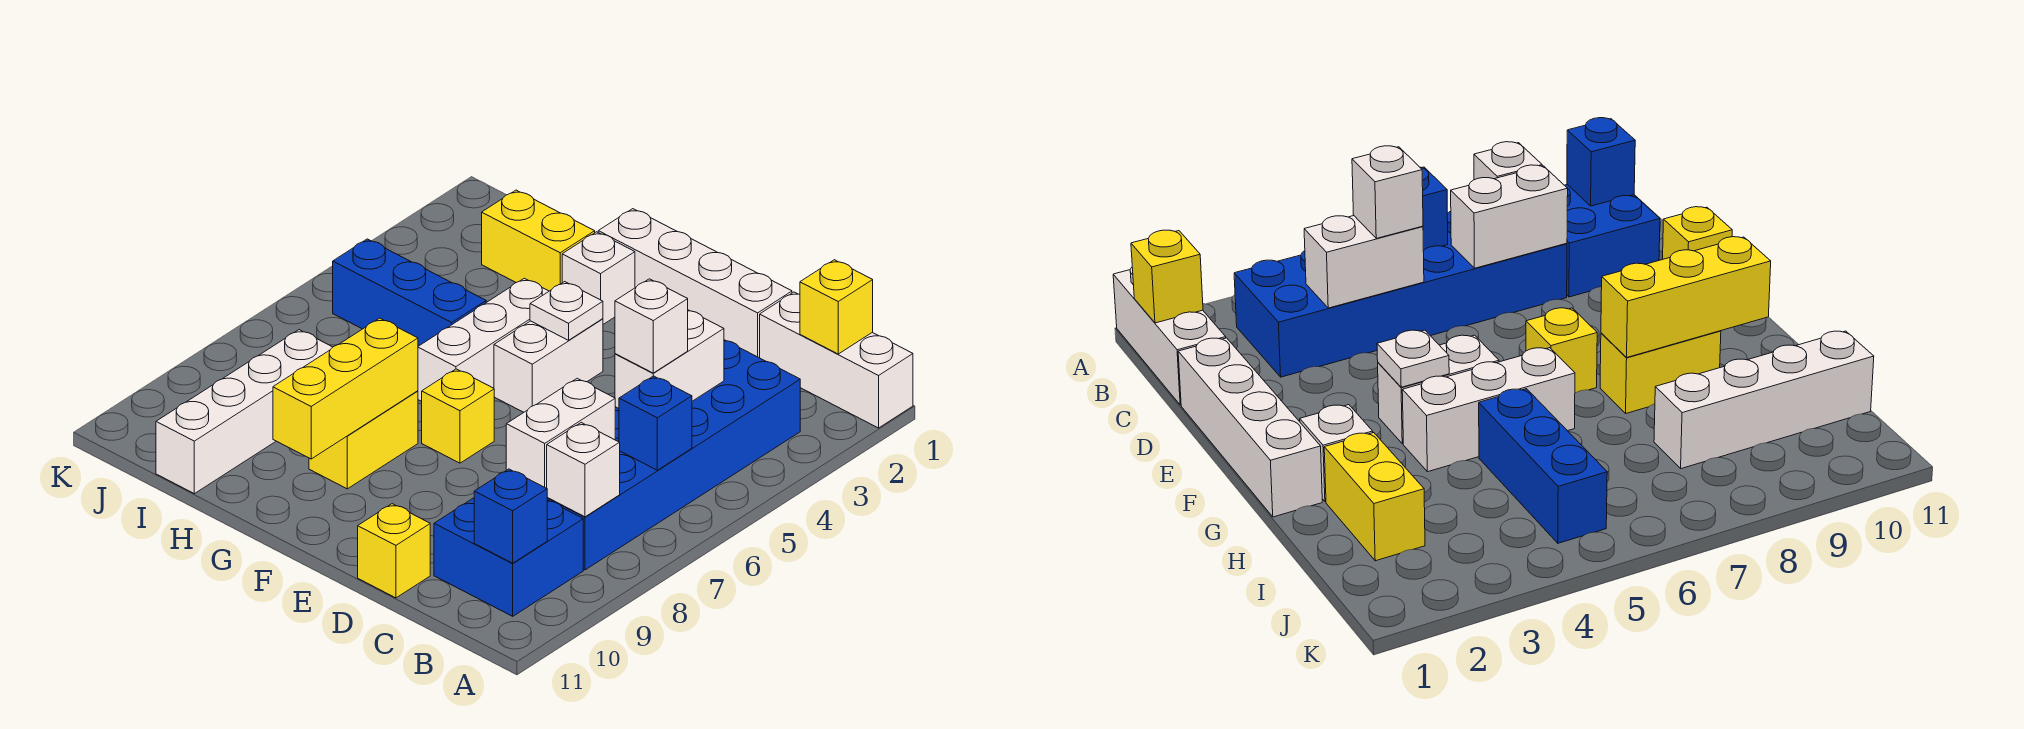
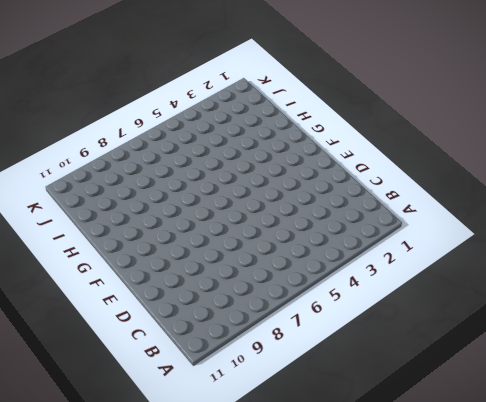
none -> white brick A1:C1 level 1
none -> blue brick B3:C8 level 1
none -> blue brick B9:C10 level 1

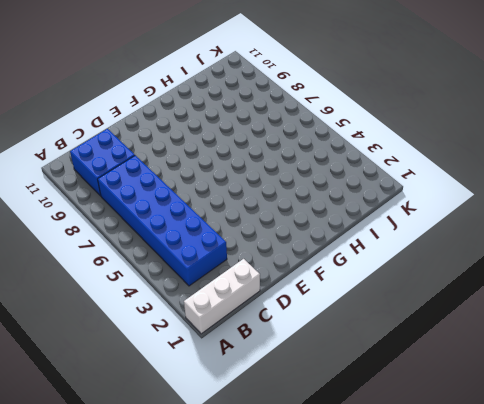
none -> white brick D1:G1 level 1
none -> yellow brick D11 level 1
none -> white brick F4:F5 level 1

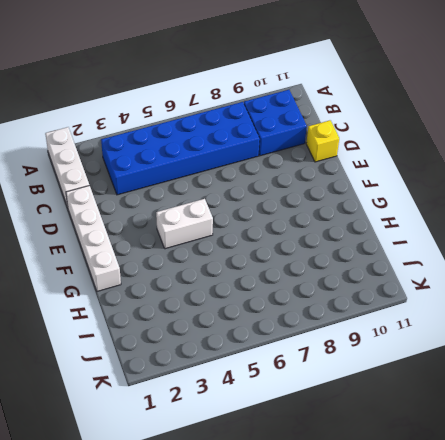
none -> yellow brick F7 level 1
none -> white brick G2 level 1
none -> white brick G4:G6 level 1

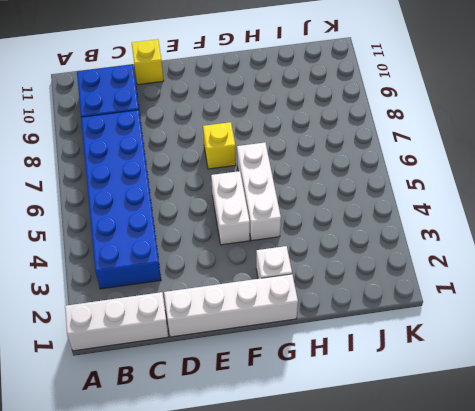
none -> yellow brick G8:G9 level 1
none -> yellow brick H2:I2 level 1
none -> blue brick H5:J5 level 1

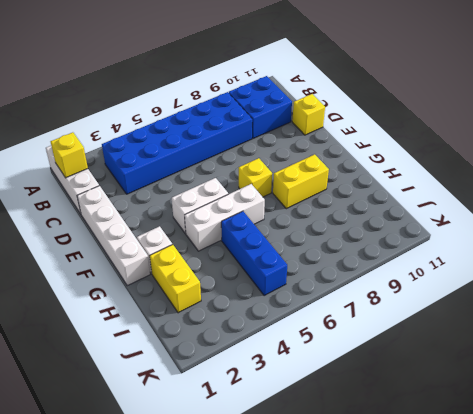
none -> white brick I8:I11 level 1
none -> blue brick B6 level 2
none -> white brick B8 level 2

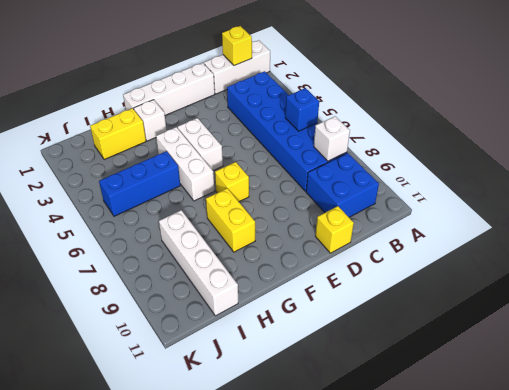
none -> blue brick B10 level 2
none -> white brick C4:C5 level 2
none -> white brick C7:C8 level 2

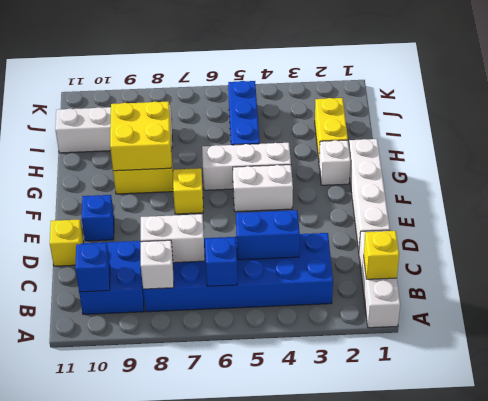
blue brick C4:C5 level 2 -> white brick C4:C5 level 2
blue brick E10 level 1 -> none
yellow brick G8:H9 level 2 -> yellow brick G8:G10 level 2
none -> white plate F4 level 2
none -> white brick C5 level 3

